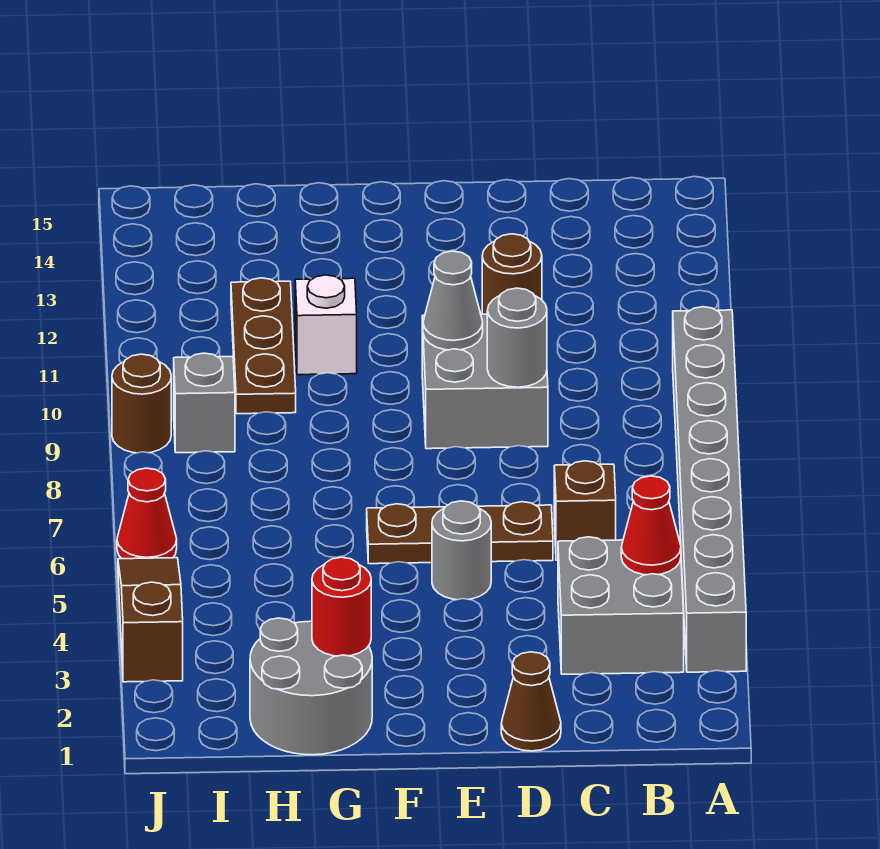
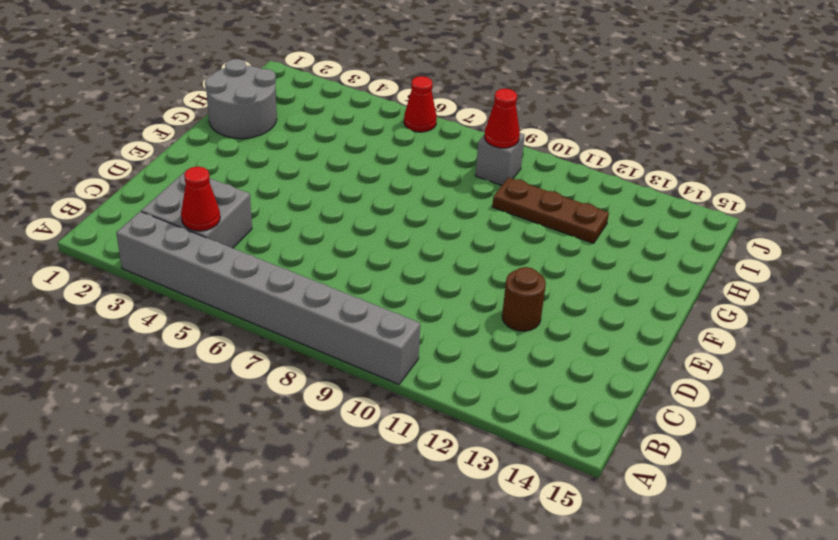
red cone I9 level 2 -> none
none -> brown brick C6 level 1
none -> brown cone D1 level 1
none -> brown plate D6:F6 level 1

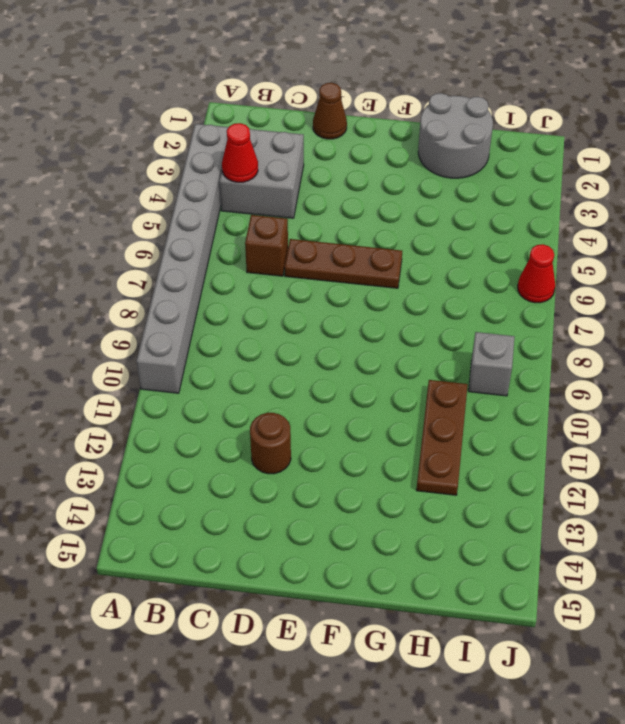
none -> grey brick D9:E10 level 1
none -> grey round brick E5 level 1
none -> white brick G11 level 1

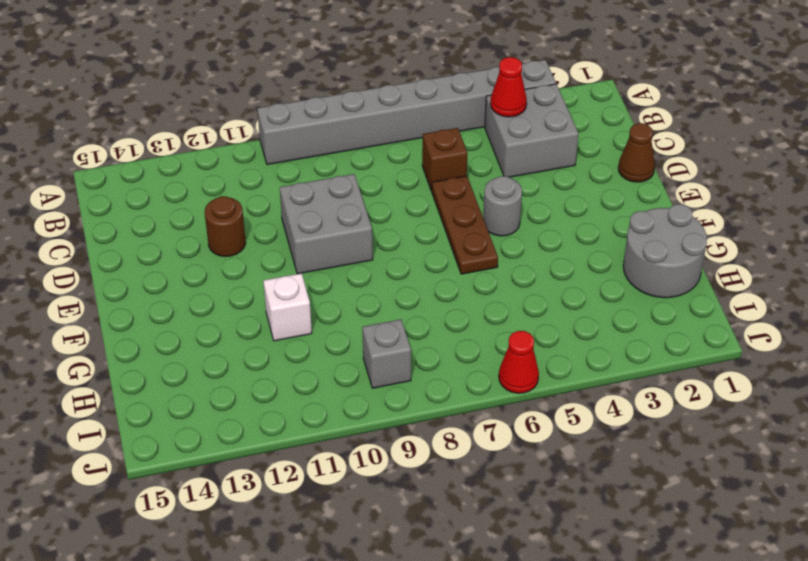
none -> brown plate H10:H12 level 1
none -> brown slope J3:J5 level 1 top 3
none -> brown round brick J9 level 1

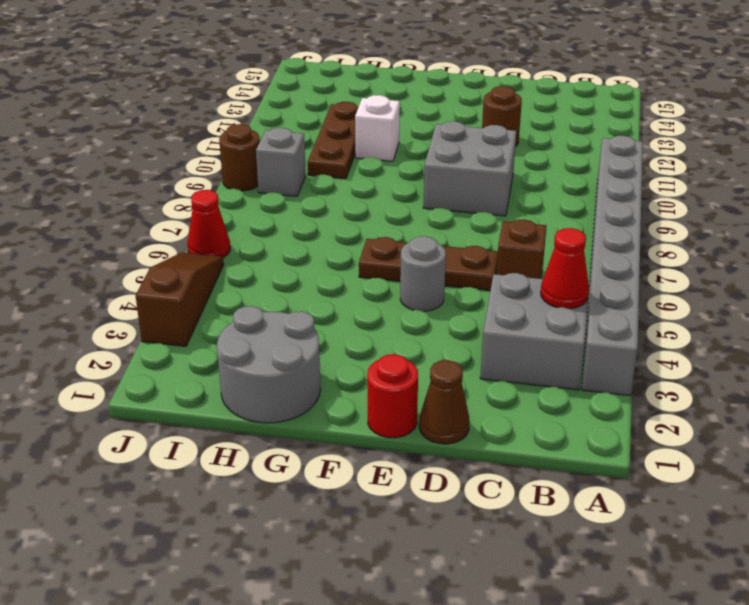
red round brick E1 level 1 -> red round brick G2 level 2
none -> grey round brick D9 level 2
none -> grey cone E10 level 2

